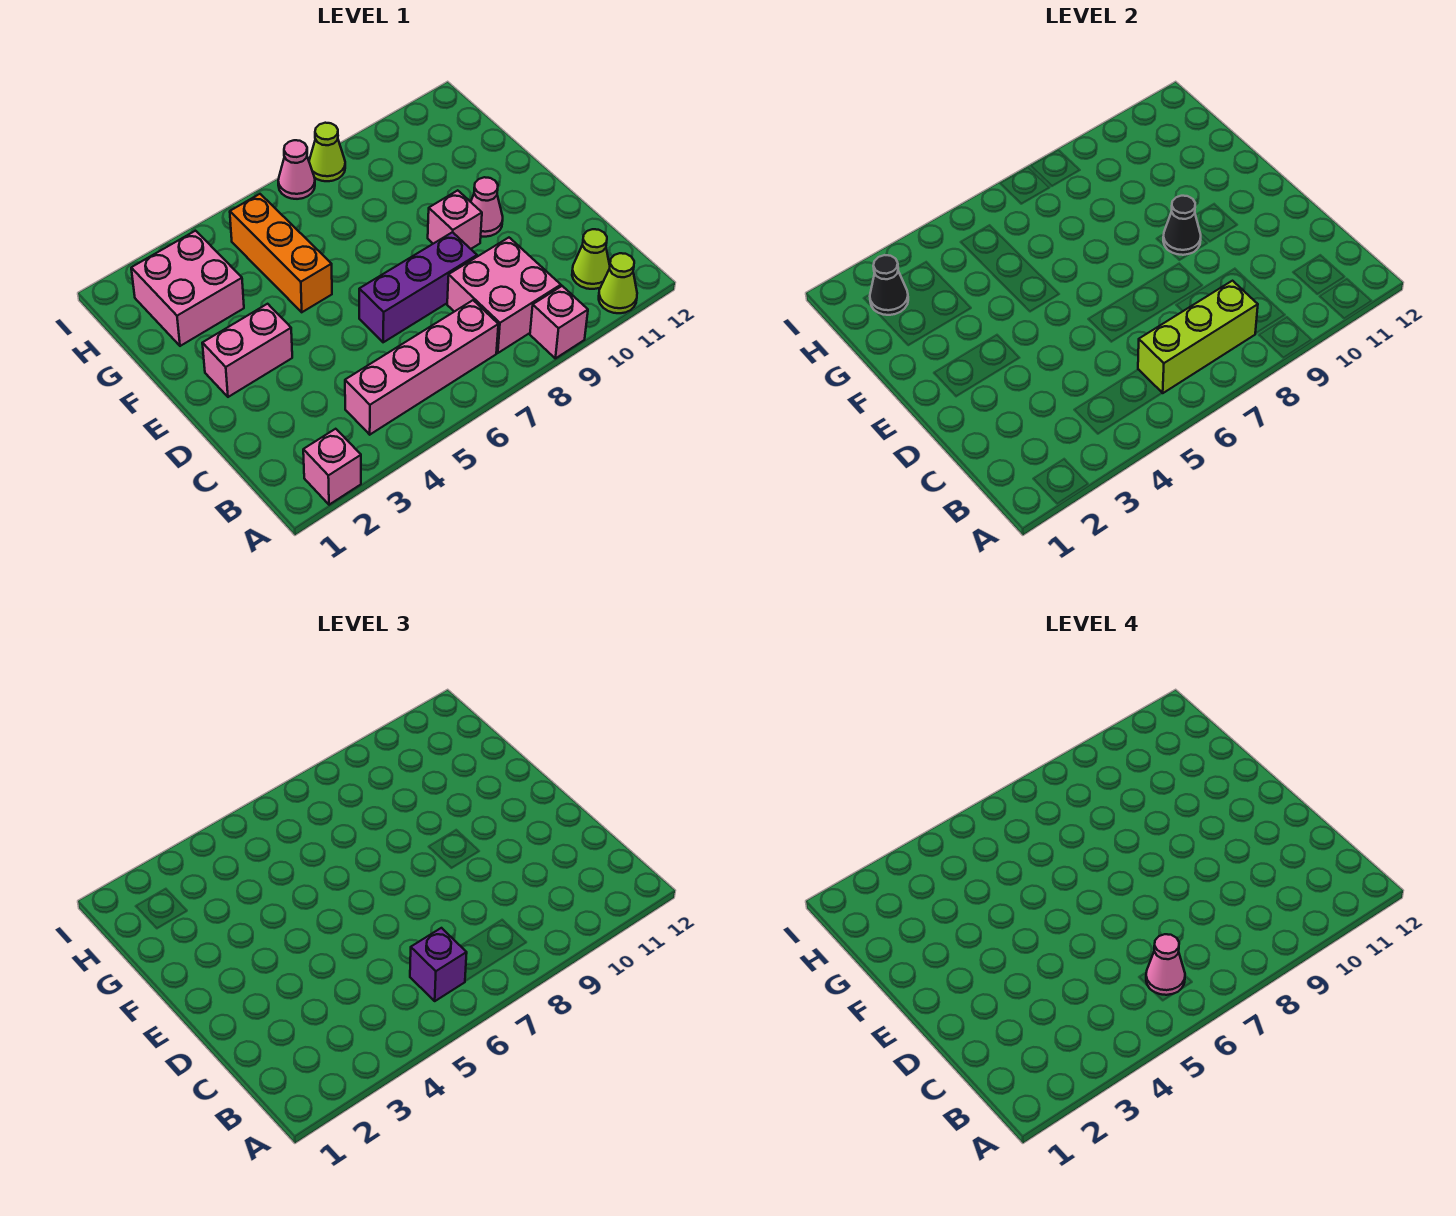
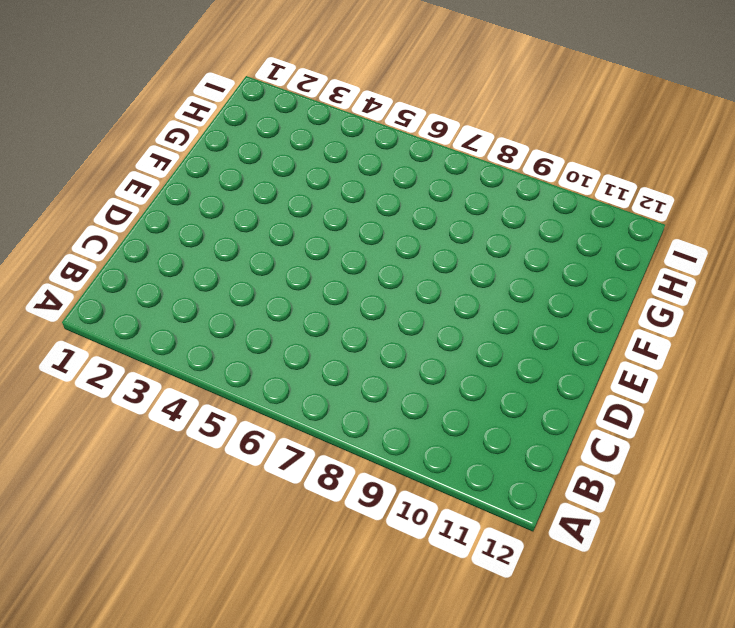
none -> pink brick A2 level 1
none -> pink brick A9 level 1
none -> lime cone A11 level 1

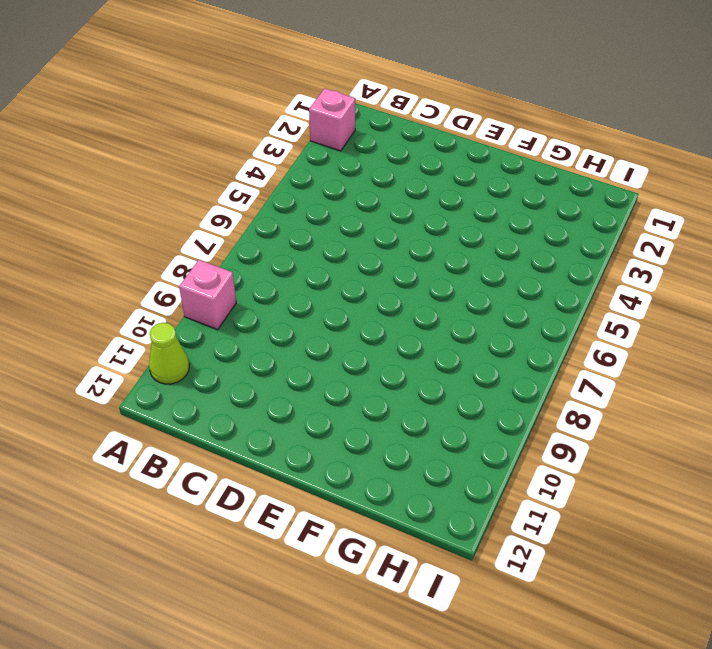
none -> pink brick B4:B7 level 1
none -> pink brick B8:C9 level 1
none -> lime cone B11 level 1

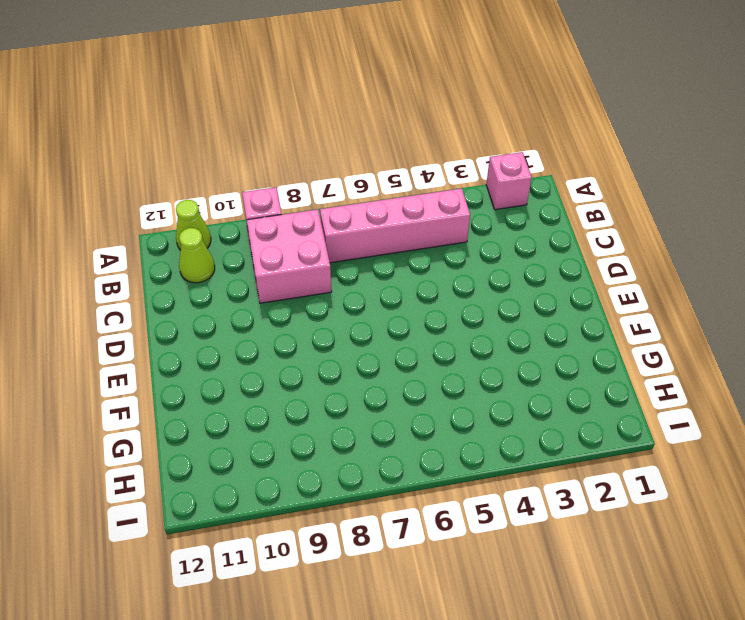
none -> purple brick D6:D8 level 1
none -> pink brick E2:E3 level 1
none -> pink brick E9 level 1

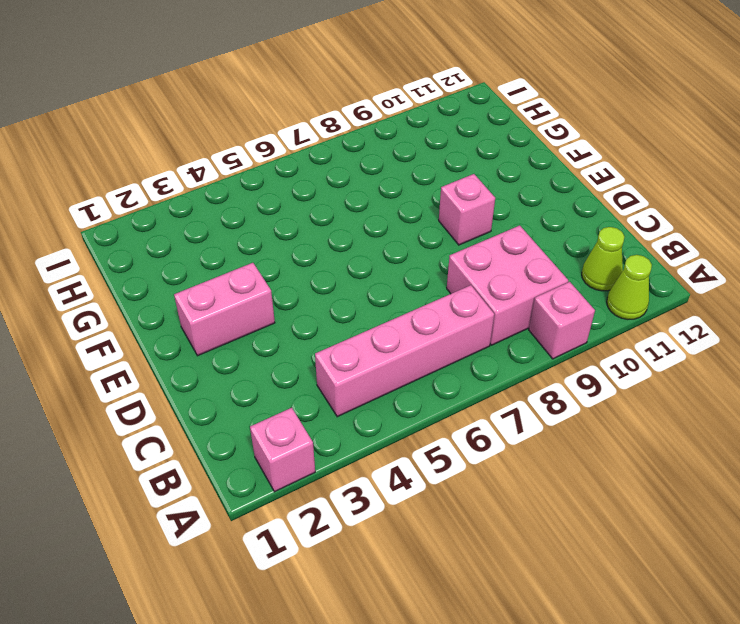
none -> purple brick D6:D8 level 1
none -> pink cone E10 level 1
none -> orange brick F5:H5 level 1

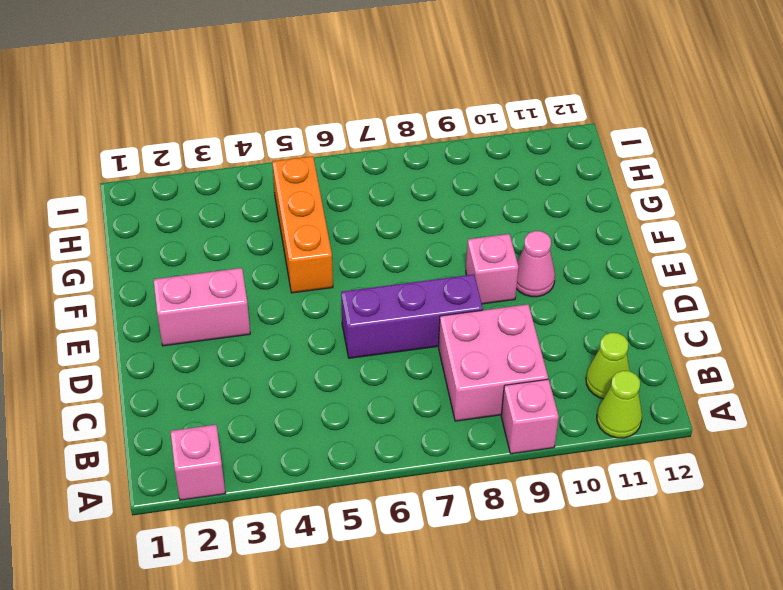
none -> pink brick B4:B7 level 1
none -> pink brick G2:H3 level 1
none -> pink cone I7 level 1

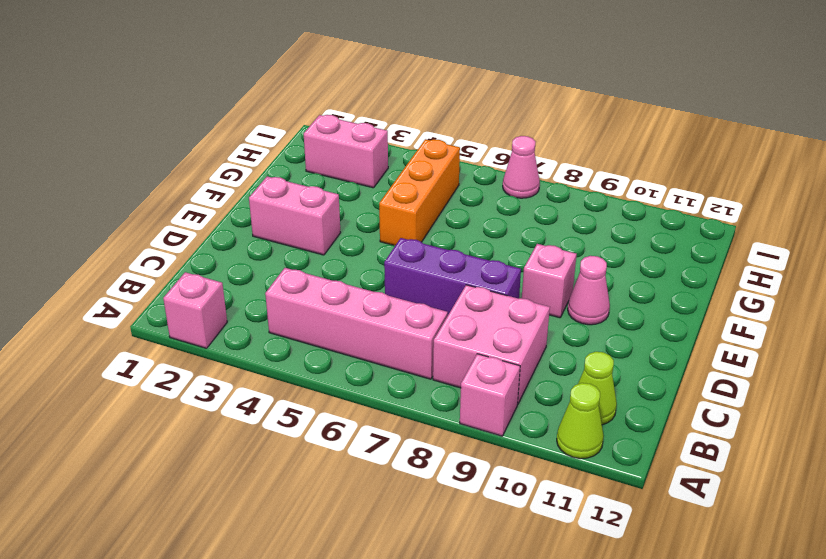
pink brick H2:H3 level 1 -> pink brick G2:H3 level 1
none -> lime cone I8 level 1
none -> lime brick B6:B8 level 2
none -> black cone E9 level 2

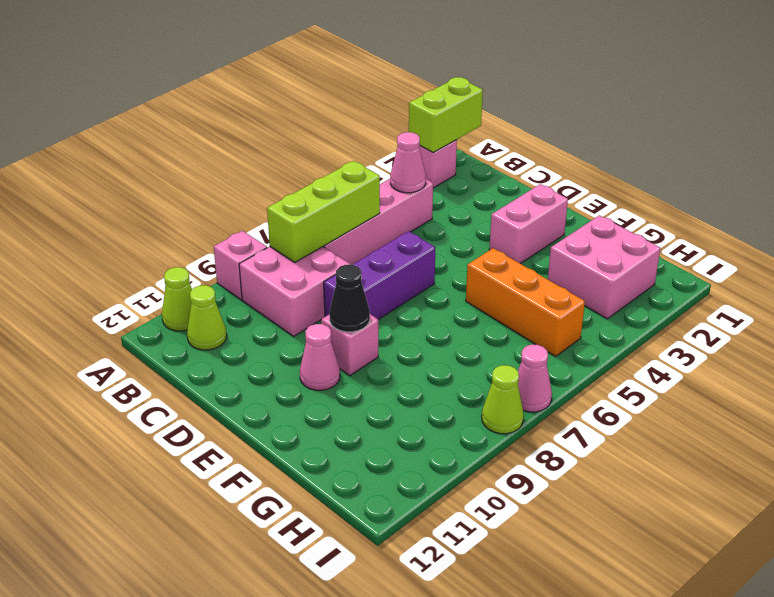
lime brick A1:A2 level 2 -> none
pink cone B4 level 2 -> pink cone B6 level 4
none -> black cone H2 level 2
none -> purple brick B6 level 3

